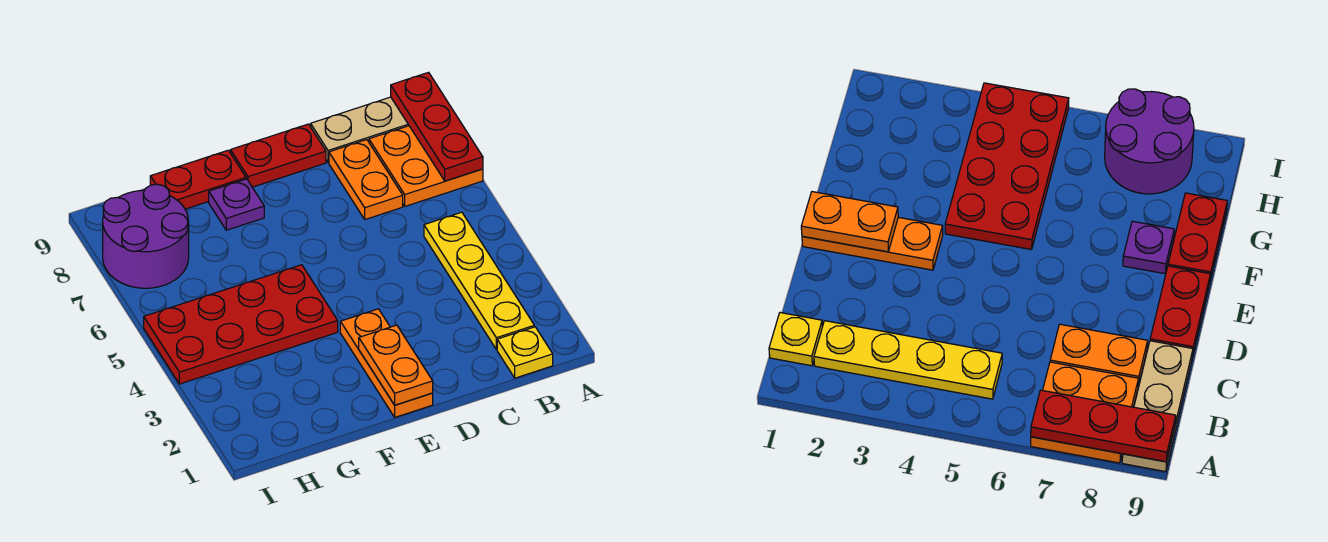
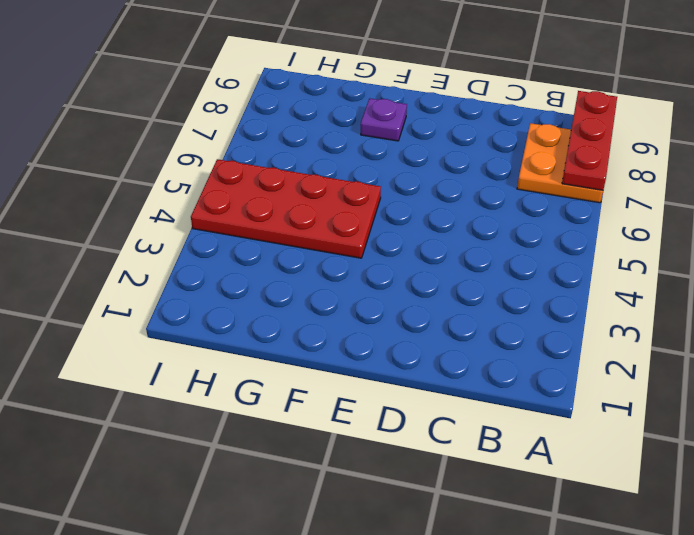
none -> tan plate A9:C9 level 1
none -> yellow plate B1 level 1
none -> yellow plate B2:B5 level 1

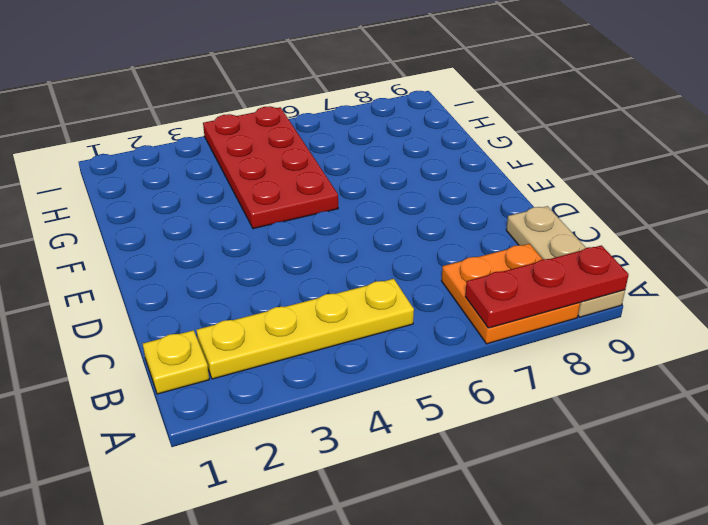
none -> orange plate C7:C8 level 1
none -> red plate D9:E9 level 1
none -> orange plate E1:E3 level 1

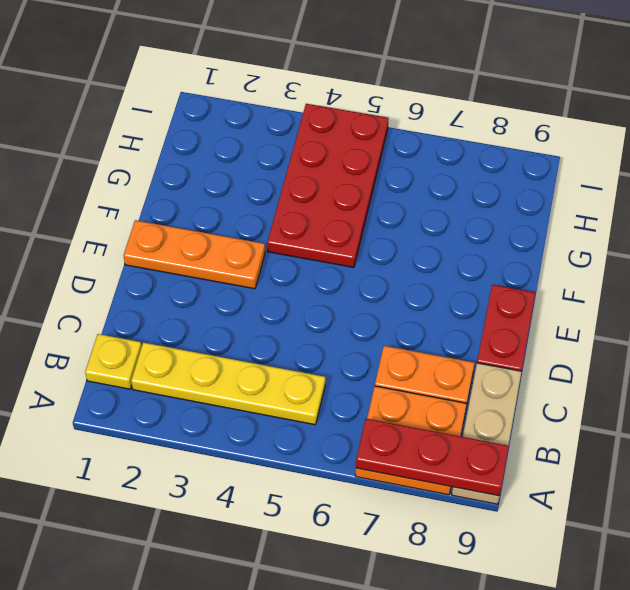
none -> purple plate F8 level 1
none -> red plate F9:G9 level 1
none -> purple round brick H7:I8 level 1

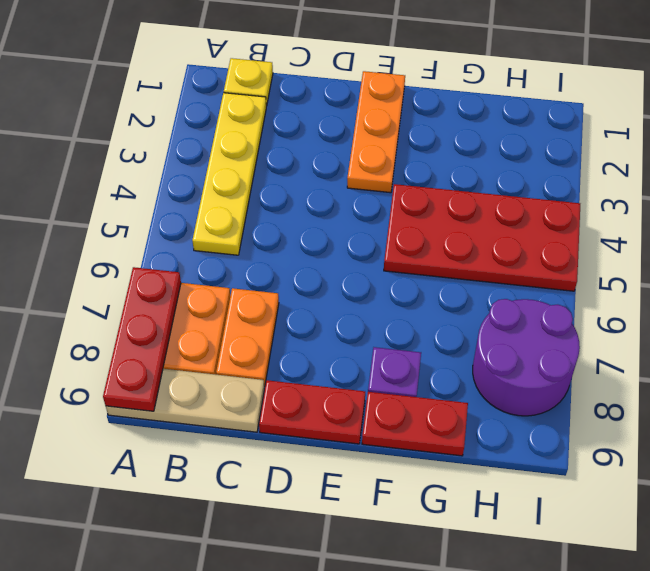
none -> orange plate E1:E2 level 2

